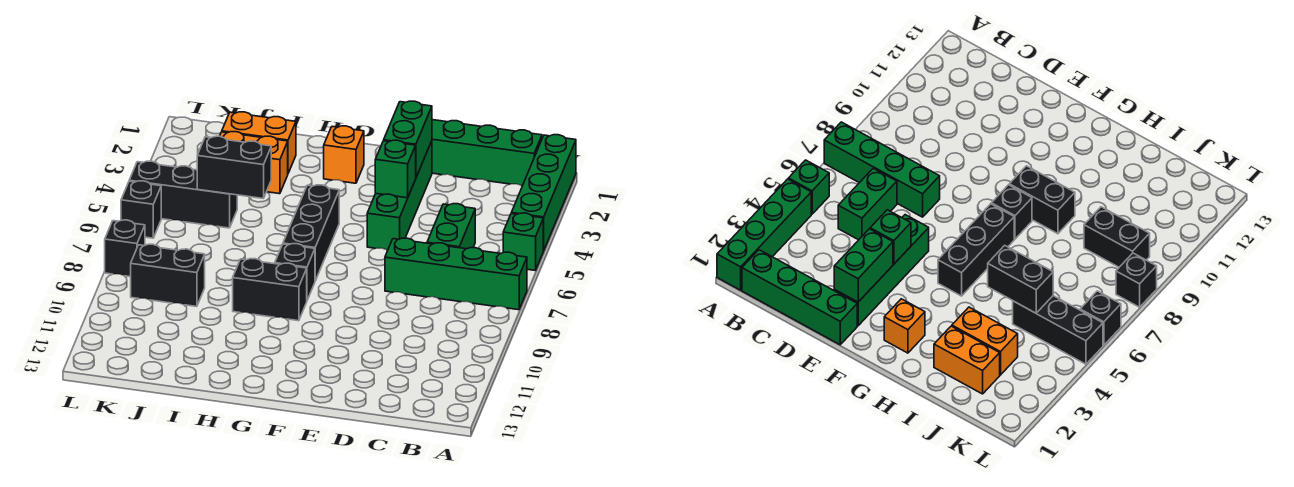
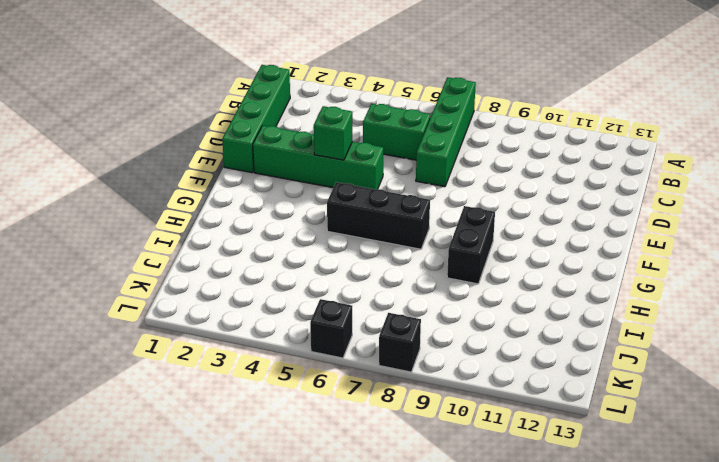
none -> green brick A1:A4 level 1
none -> green brick A5 level 1
none -> orange brick G2 level 1

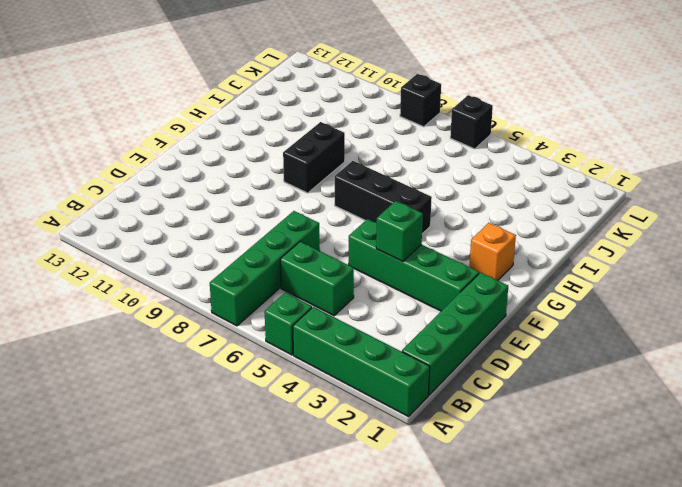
none -> black brick G8 level 1
none -> orange brick I2:J2 level 1
none -> orange brick I3:J3 level 1

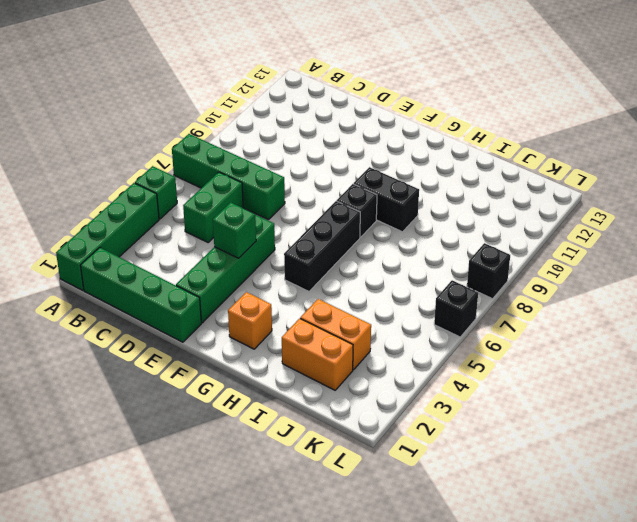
none -> black brick J5:L5 level 1
none -> black brick J9:K9 level 1
none -> green brick E2:E3 level 2

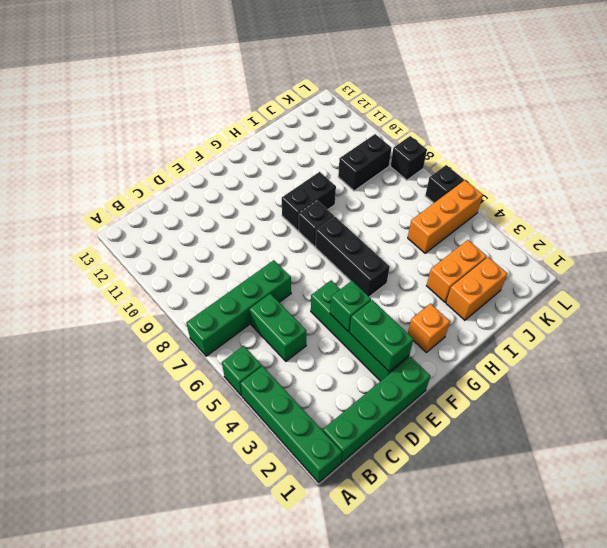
orange brick J5:L5 level 1 -> black brick J5:L5 level 1
none -> black brick I5:J5 level 2

